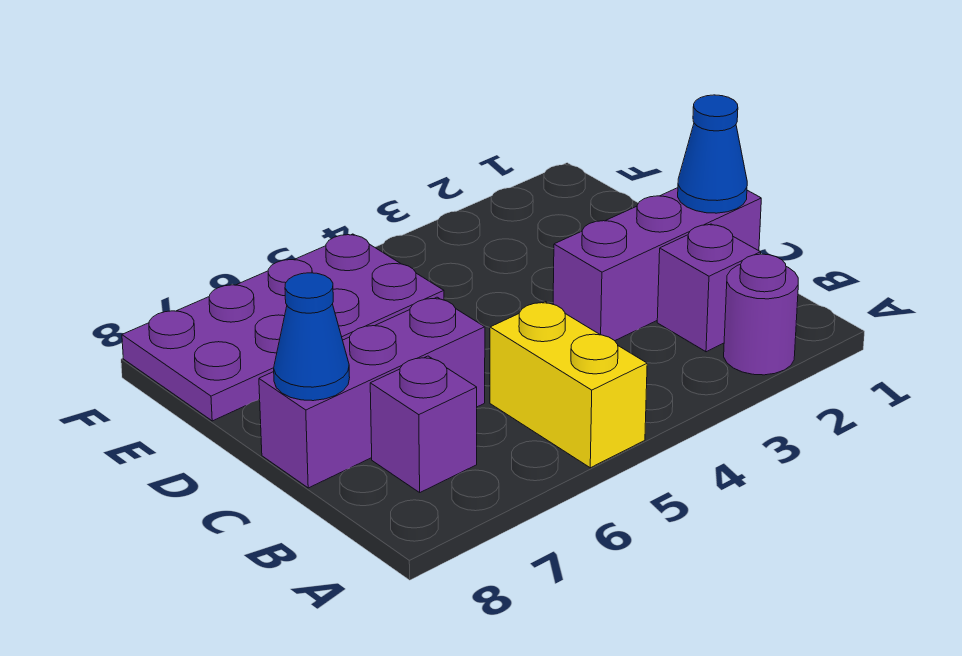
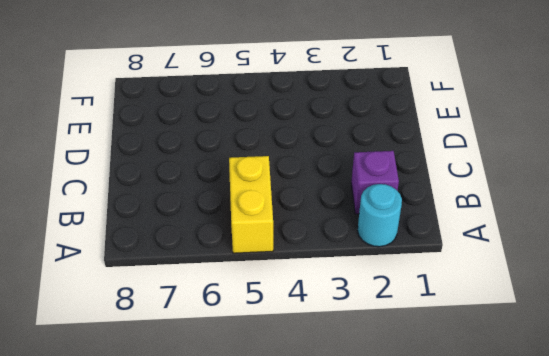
cyan round brick A2 level 1 -> purple round brick A2 level 1
none -> purple brick B7 level 1
none -> purple brick C1:C3 level 1

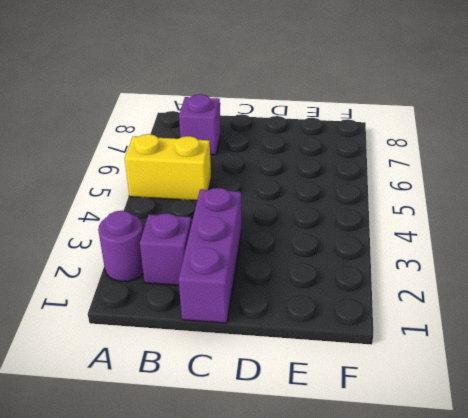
none -> purple brick C6:C8 level 1
none -> purple plate E5:F8 level 1

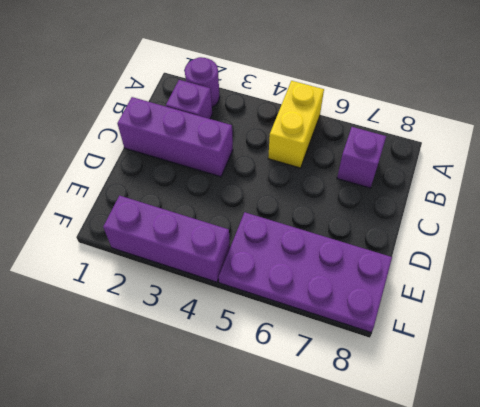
purple brick F2:F4 level 1 -> purple brick C6:C8 level 1
none -> blue cone C1 level 2
none -> blue cone C8 level 2

